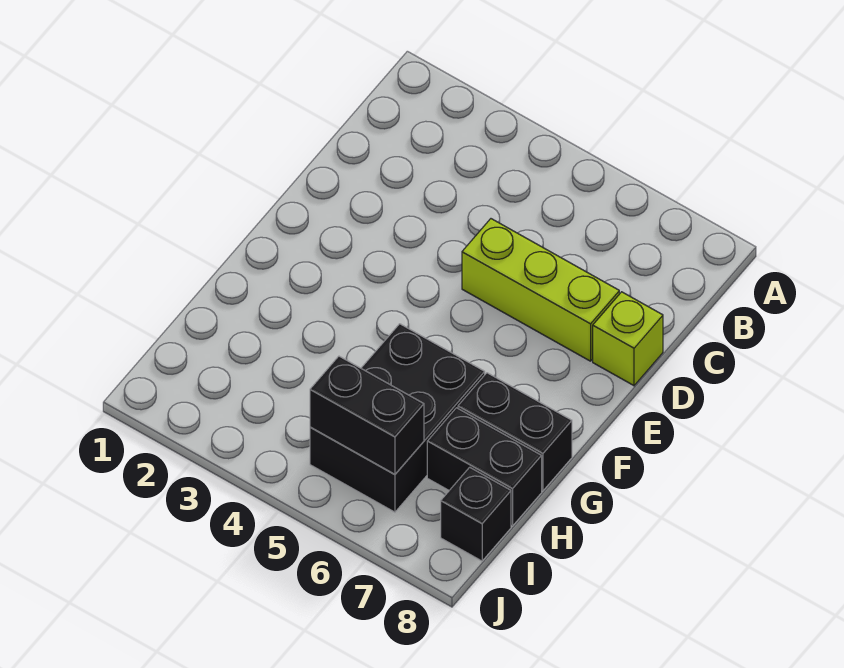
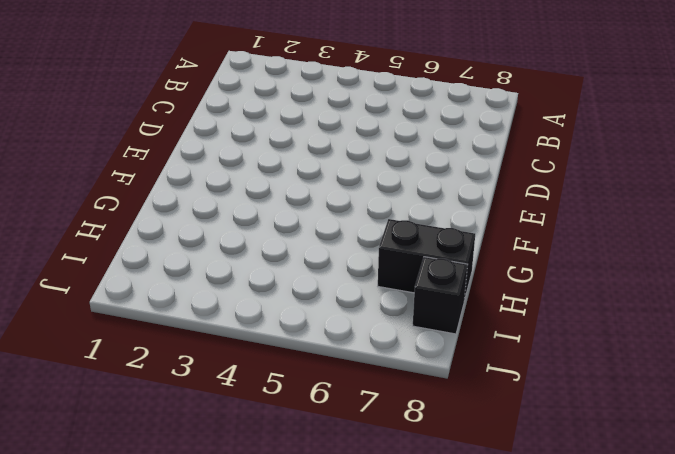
none -> lime brick D5:D7 level 1
none -> lime brick D8 level 1

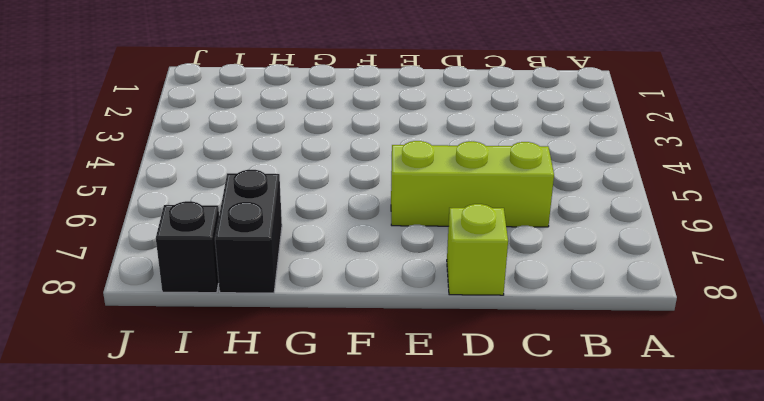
lime brick C6:E6 level 1 -> lime brick D5:D7 level 1
none -> black brick G5:I6 level 1
none -> black brick G7:G8 level 1

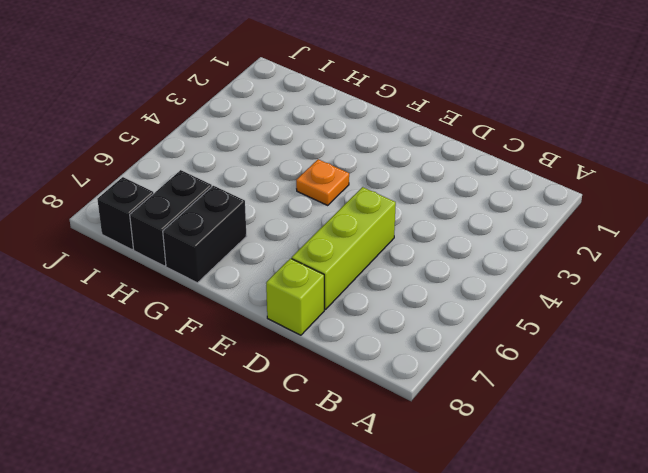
orange plate F4 level 1 -> none
none -> black brick G5:I6 level 1
none -> black brick I5:I6 level 2

